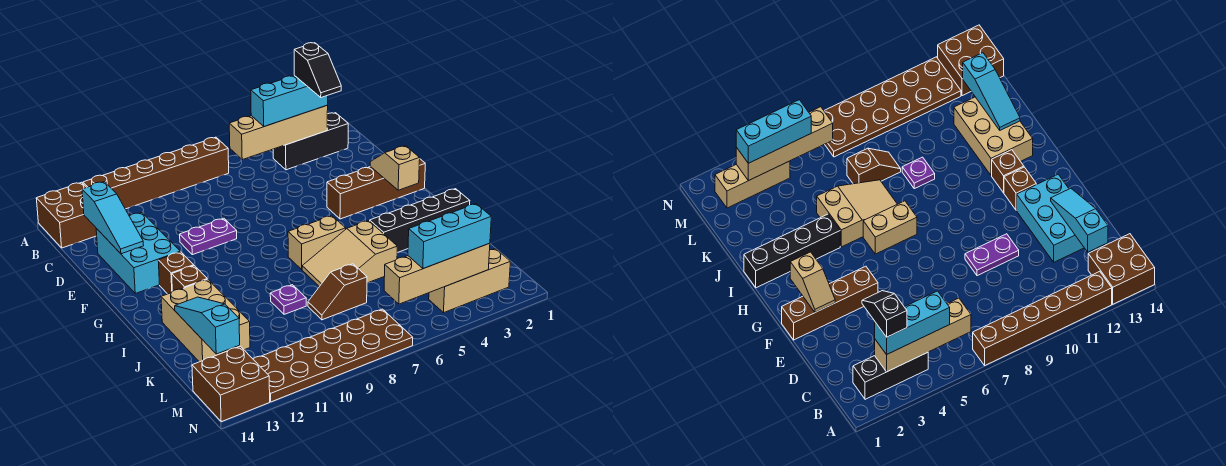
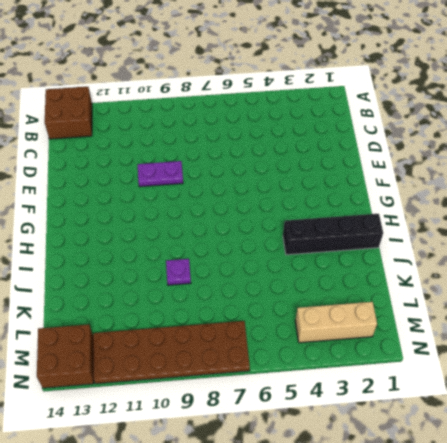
none -> brown brick A7:A12 level 1
none -> black brick B2:B4 level 1
none -> cyan brick D12:F13 level 1

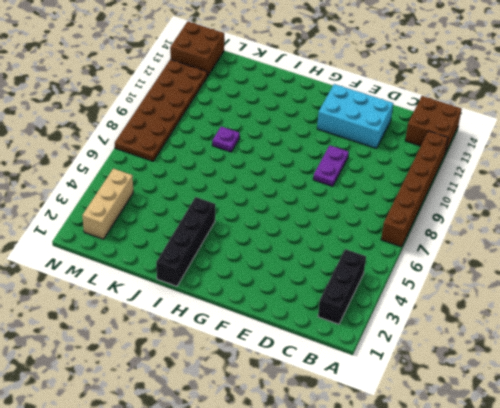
none -> brown brick F1:F4 level 1
none -> brown brick G12 level 1
none -> tan brick H6:H7 level 1

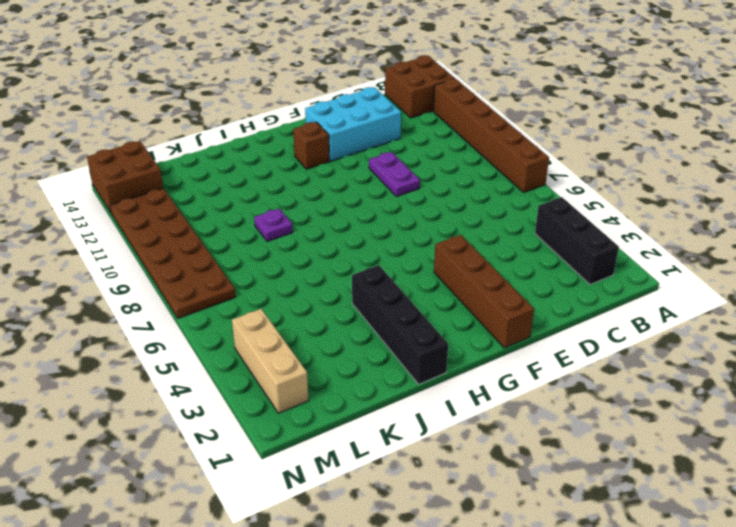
none -> tan brick H6:H7 level 1
none -> brown brick H12 level 1
none -> tan slope I5:J7 level 1 top 5

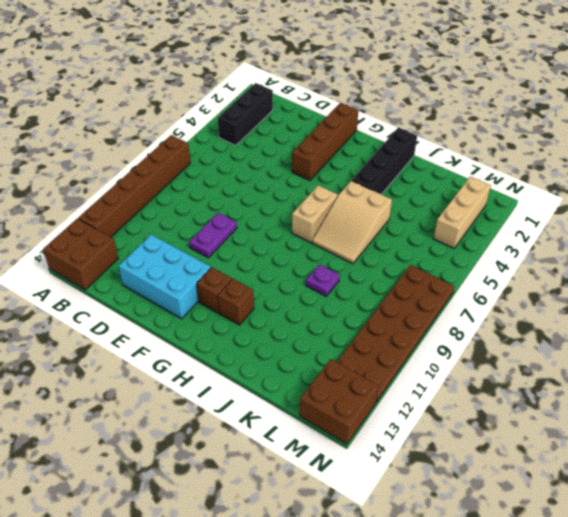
none -> tan brick I12:K13 level 1
none -> brown slope K7:K8 level 1 top 7
none -> tan brick B3:B6 level 2

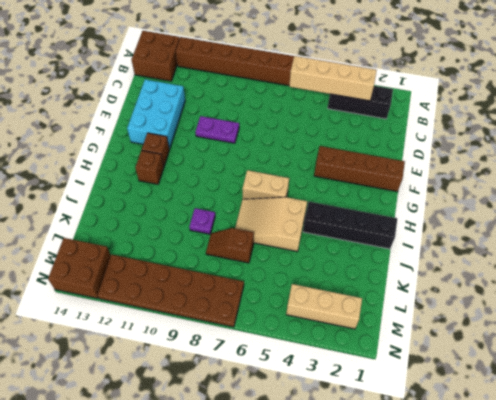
none -> tan brick I12:K13 level 1
none -> cyan slope C13:E13 level 2 top C
none -> tan slope F2:G2 level 2 top G

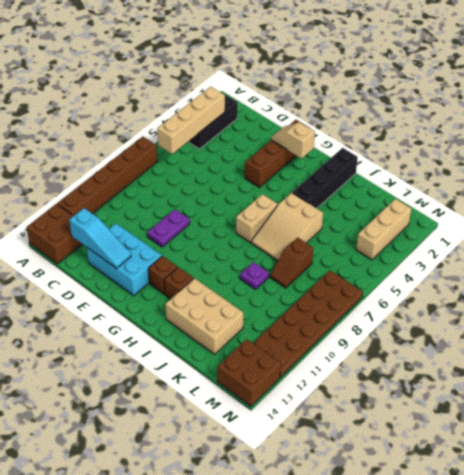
none -> cyan slope J13:L13 level 2 top L
none -> tan brick M3:M6 level 2
none -> cyan brick B3:B5 level 3

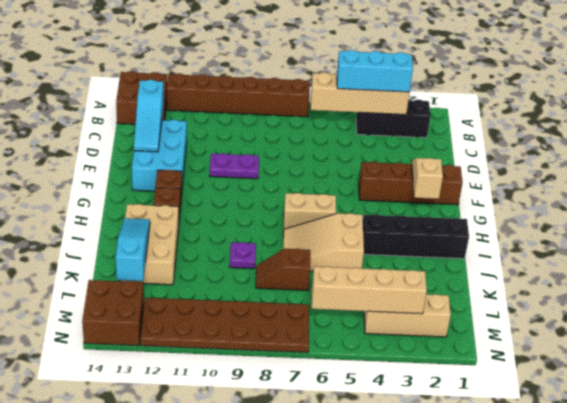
none -> cyan brick M3:M5 level 3
none -> black slope B3:C3 level 4 top B

